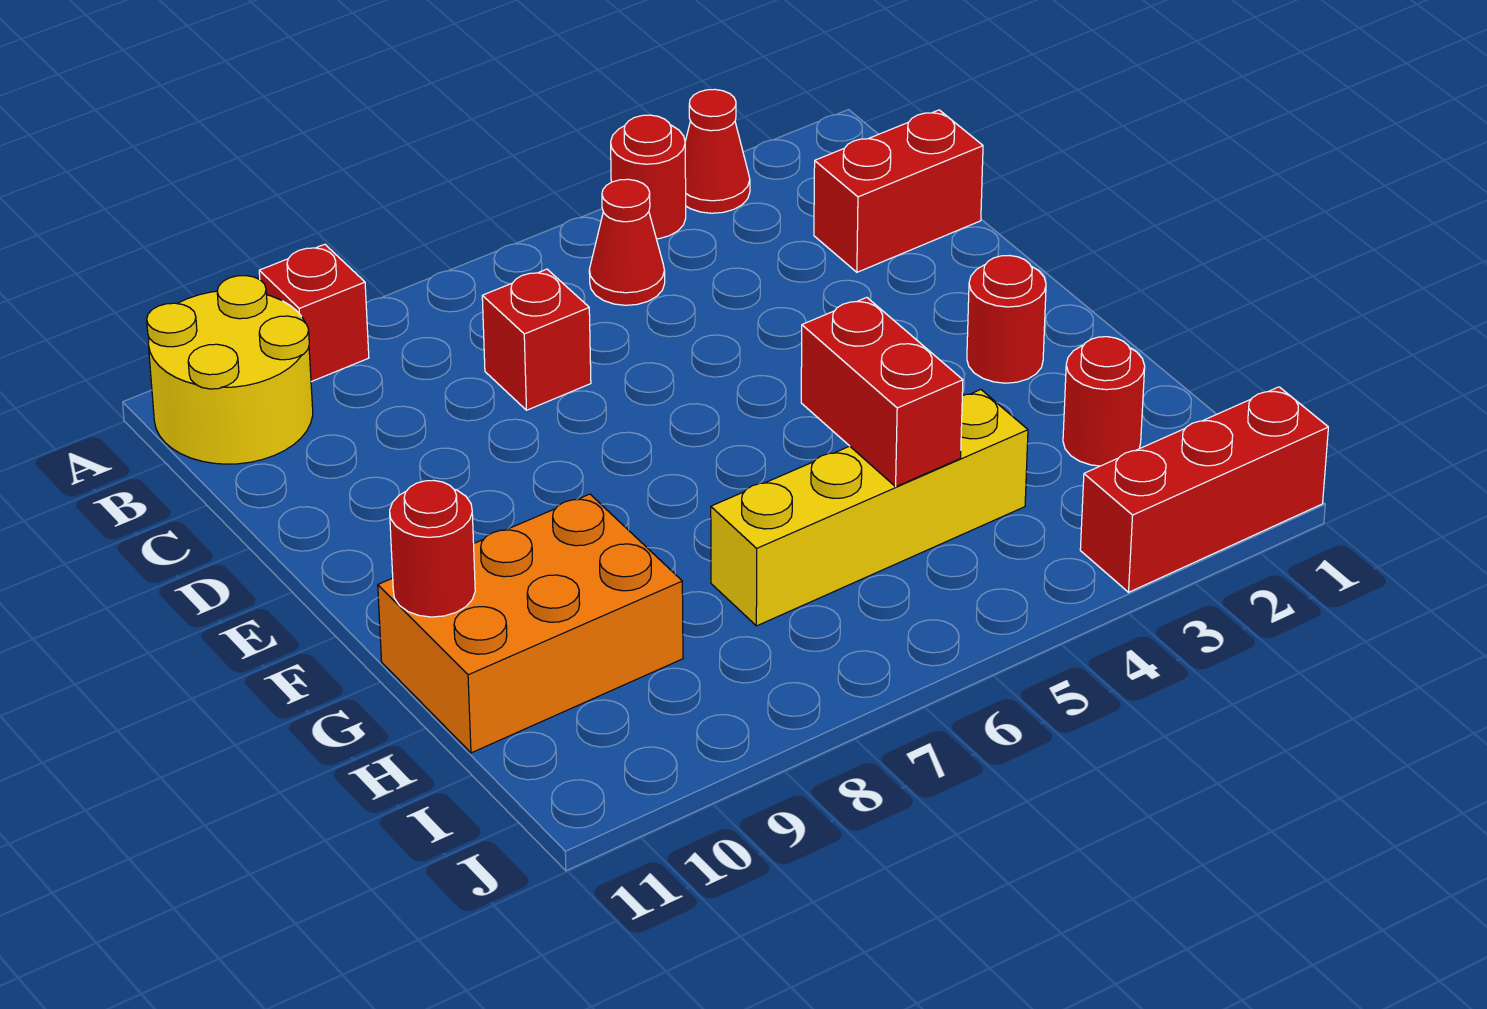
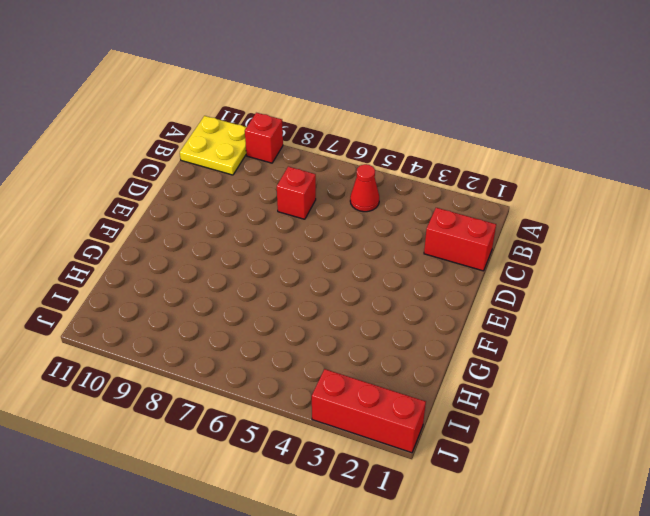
yellow plate A10:B11 level 1 -> yellow round brick A10:B11 level 1
none -> red cone A3 level 1
none -> red round brick A4 level 1
none -> red round brick F2 level 1

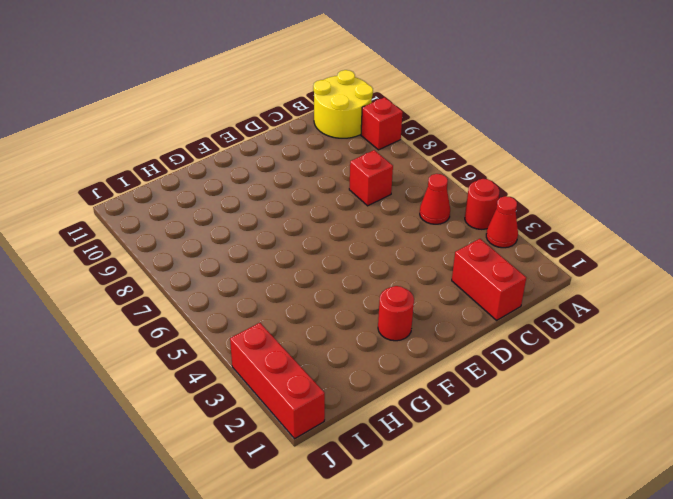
none -> orange brick G9:H11 level 1
none -> red round brick H2 level 1
none -> yellow brick H4:H7 level 1

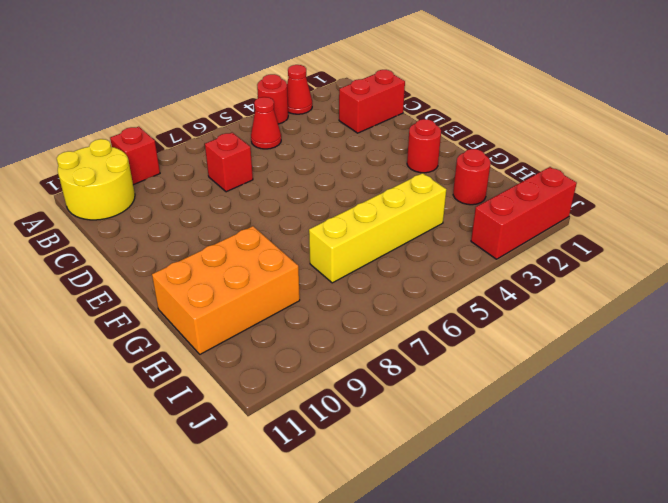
none -> red brick G5:H5 level 2
none -> red round brick G11 level 2

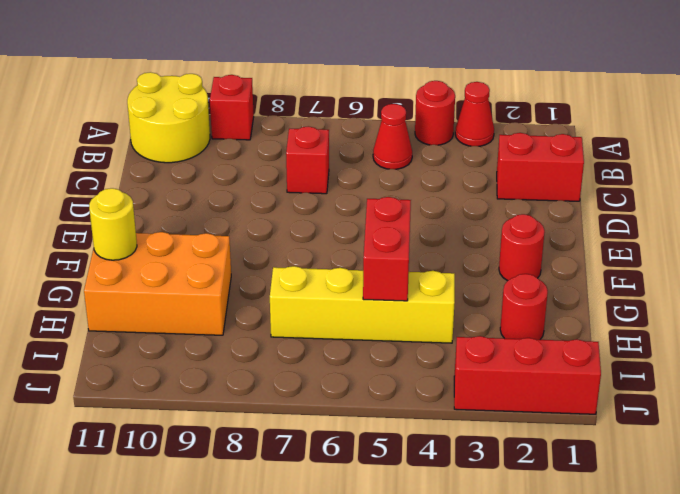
yellow round brick G11 level 2 -> red round brick G11 level 2

